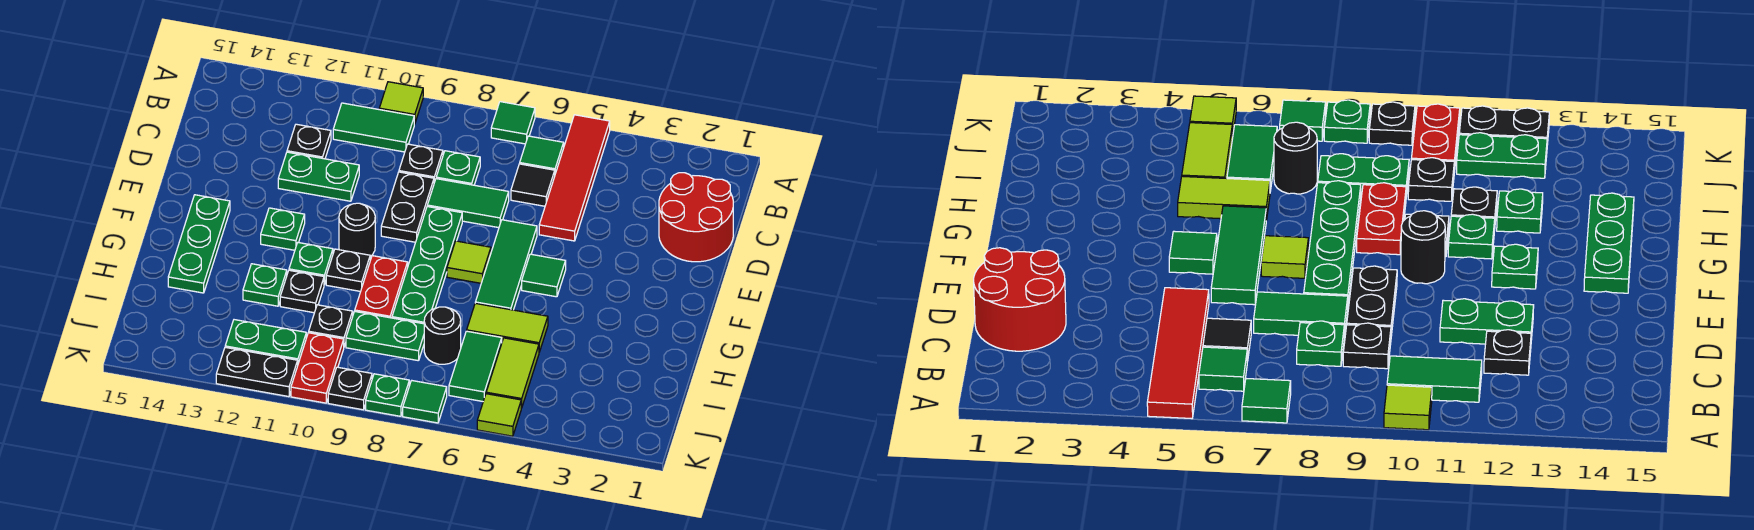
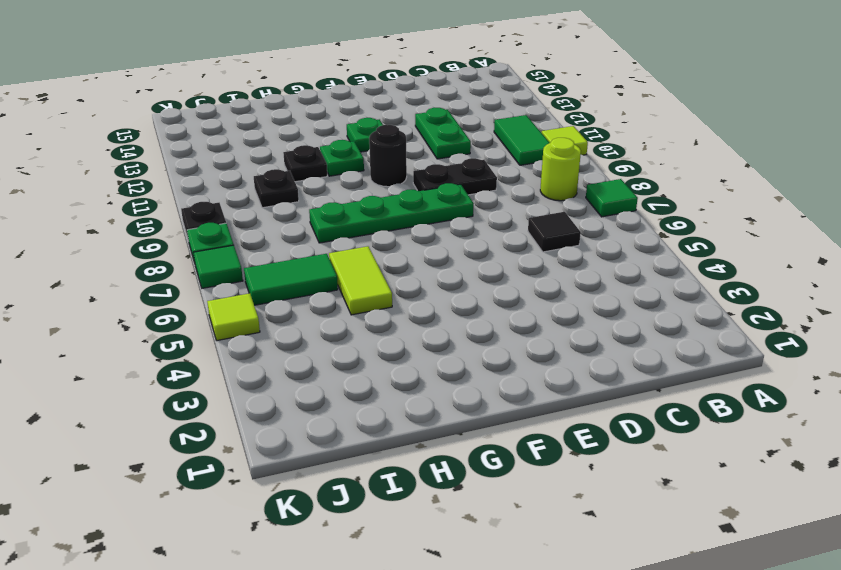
lime round brick B8 level 1 -> none
none -> red tile A5:D5 level 1
none -> green tile B6 level 1
none -> red round brick C1:D2 level 1
none -> green plate C8 level 1

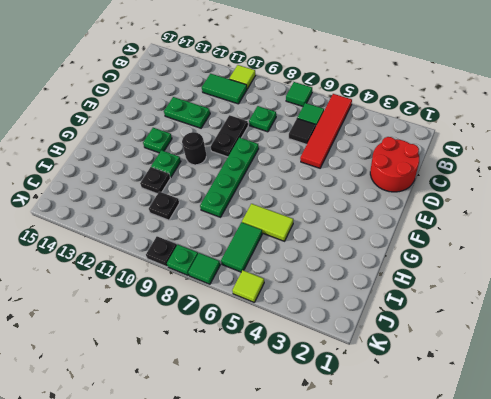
none -> black plate C9 level 1
none -> black plate C12 level 1
none -> green tile D7:D8 level 1
none -> green tile E6:G6 level 1

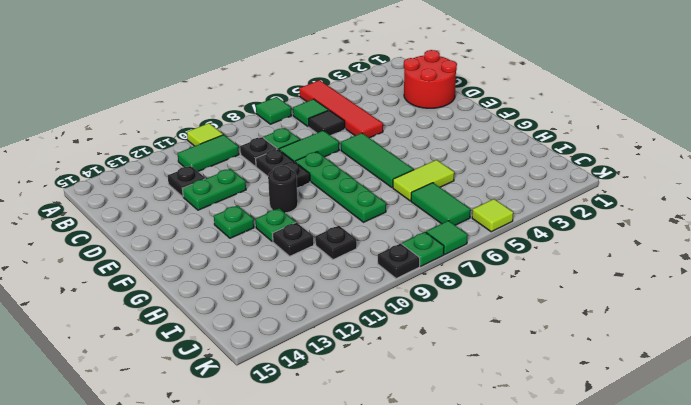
none -> green tile F5 level 1
none -> lime tile F7 level 1
none -> green plate F14:H14 level 1
none -> red plate G9:H9 level 1

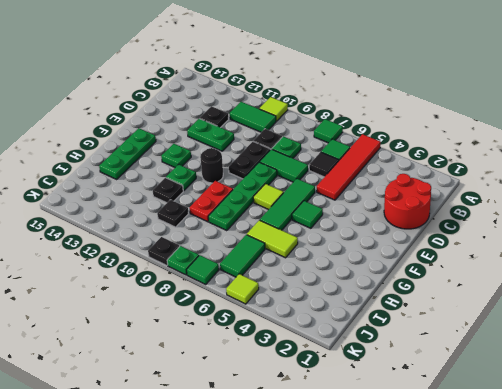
none -> black plate G10 level 1
none -> green plate H12 level 1
none -> lime tile I5:J5 level 1
none -> black round brick I7 level 1

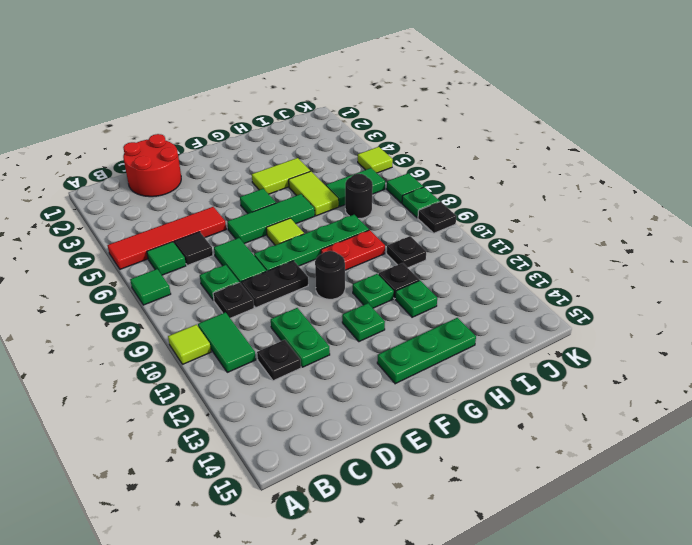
lime tile G4:H4 level 1 -> lime tile I5:J5 level 1
none -> black plate G10 level 1
none -> green plate I8:I9 level 1
none -> red plate J10:K10 level 1
none -> green plate J11:J12 level 1

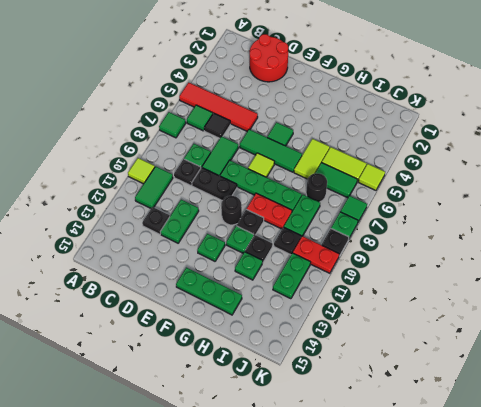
none -> black plate K11:K12 level 1

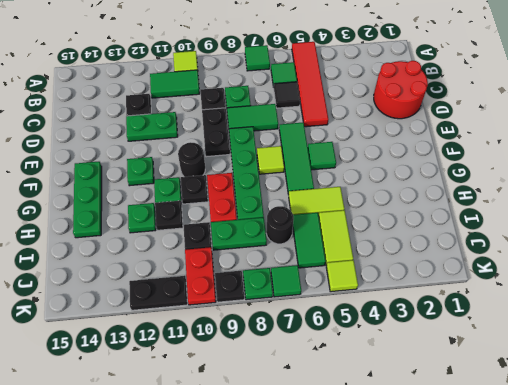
none -> green plate J11:J12 level 1

